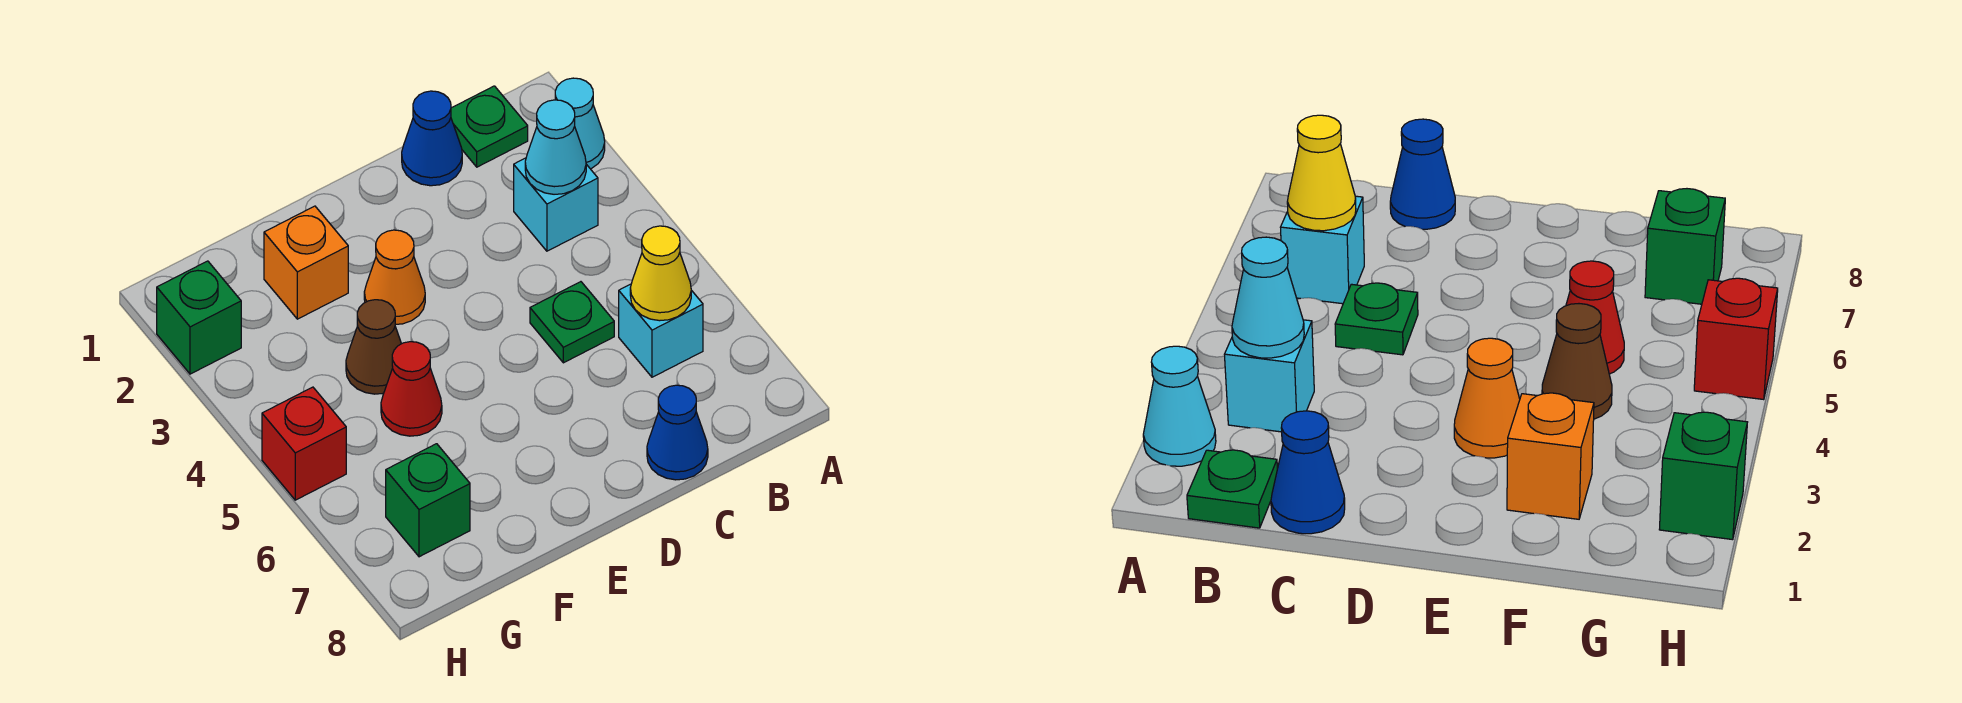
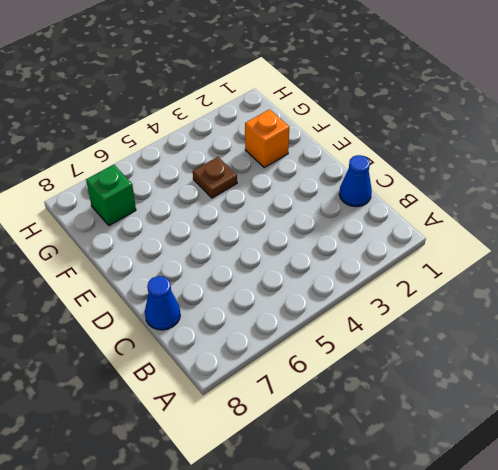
brown plate F4 level 1 -> brown cone F4 level 1
none -> cyan cone A2 level 1
none -> green plate B1 level 1
none -> cyan brick B3 level 1

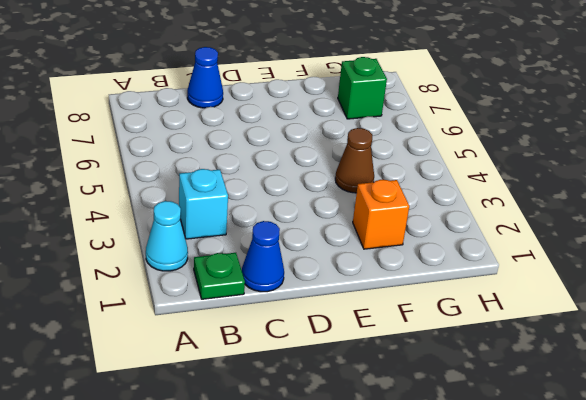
none -> cyan brick B6 level 1
none -> green plate C5 level 1
none -> orange cone E3 level 1

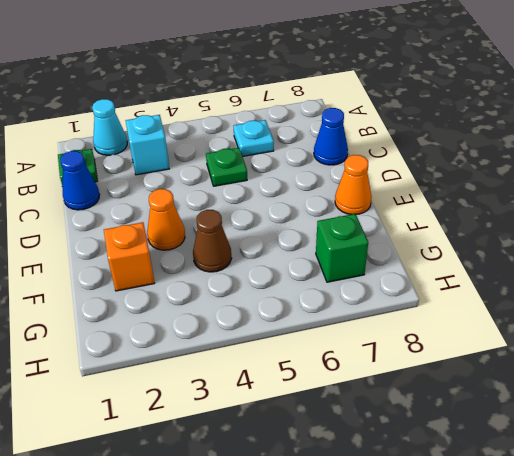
cyan plate B6 level 1 -> cyan brick B6 level 1
orange cone E8 level 1 -> none
none -> red cone F5 level 1
none -> green brick H2 level 1
none -> red brick H5 level 1

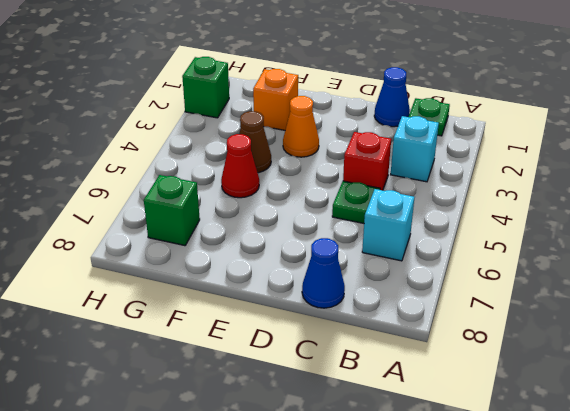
red brick C4 level 1 -> red brick H5 level 1
none -> cyan cone A2 level 1
none -> cyan cone B3 level 2
none -> yellow cone B6 level 2

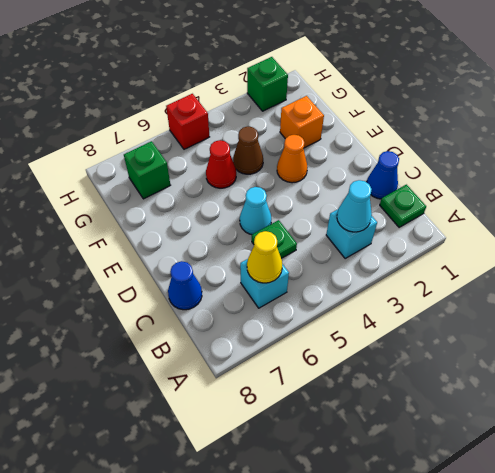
cyan cone D5 level 1 -> cyan cone A2 level 1

